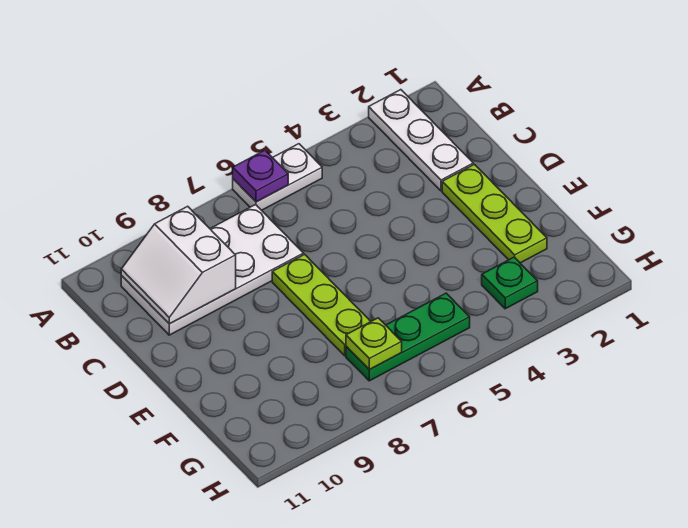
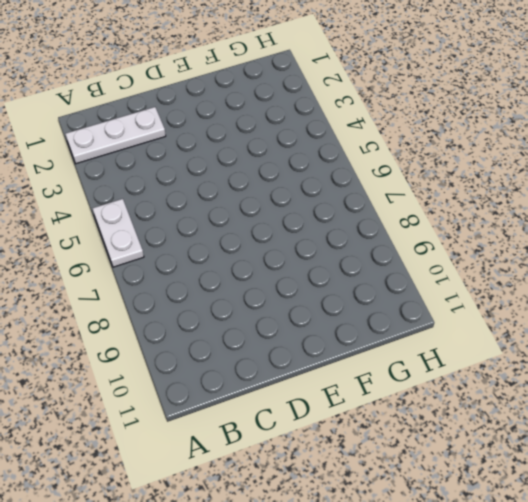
none -> white plate B7:C10 level 1
none -> lime plate D2:F2 level 1

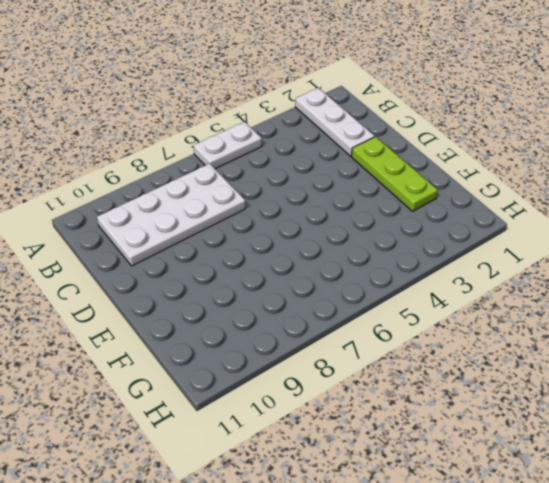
none -> lime plate D7:F7 level 1
none -> green plate G3 level 1

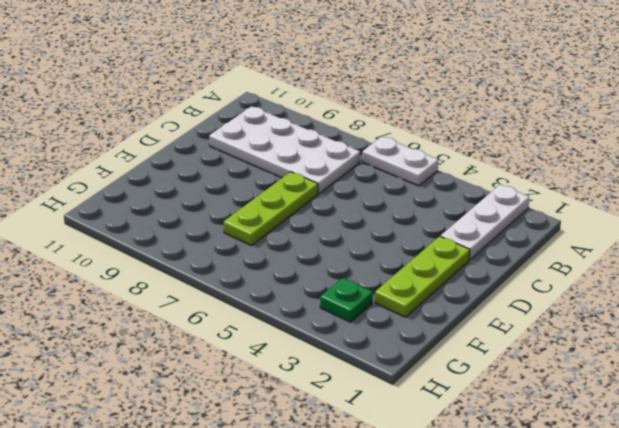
none -> green plate G5:G7 level 1
none -> purple plate A6 level 2

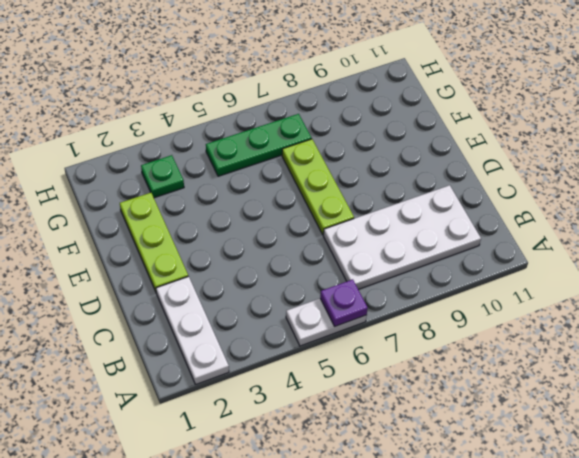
none -> white slope B9:C10 level 2 top 9
none -> lime plate G7 level 2

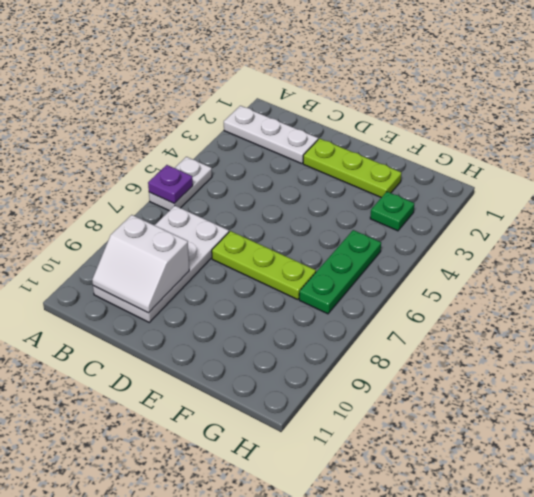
none -> lime plate G7 level 2

